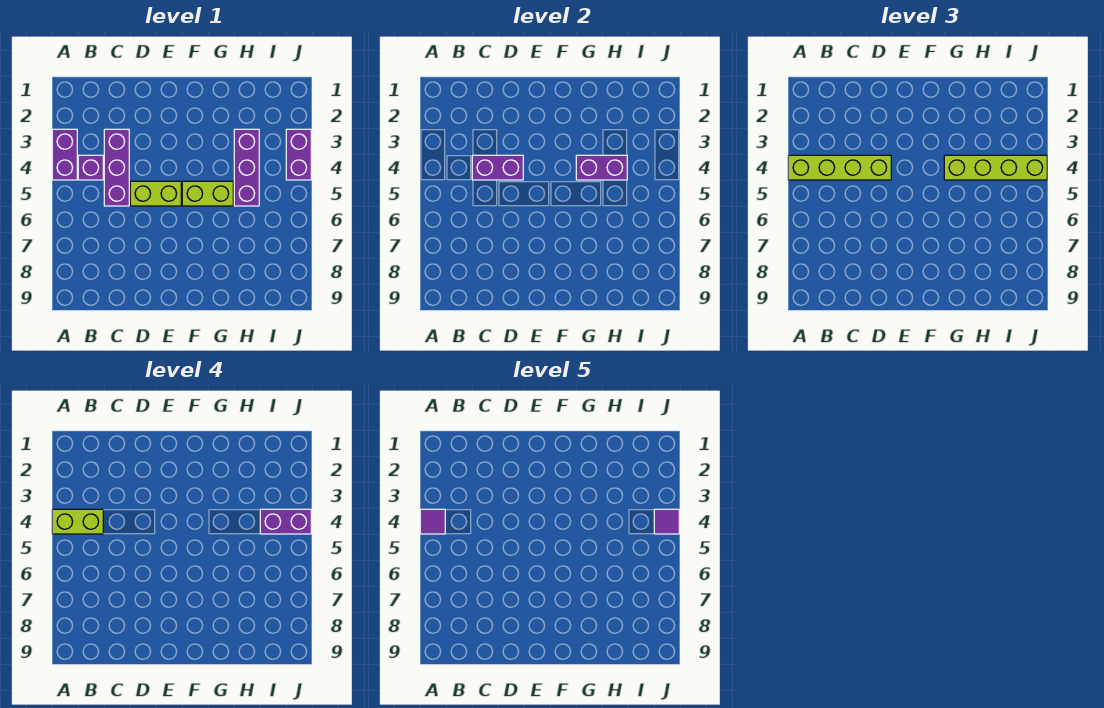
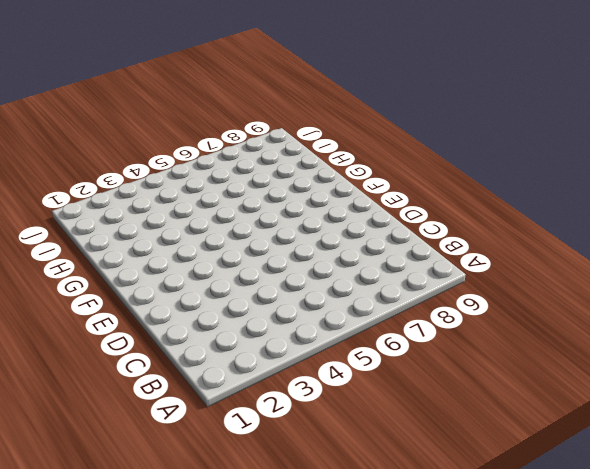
none -> purple brick A3:A4 level 1
none -> purple brick B4 level 1
none -> purple brick C3:C5 level 1

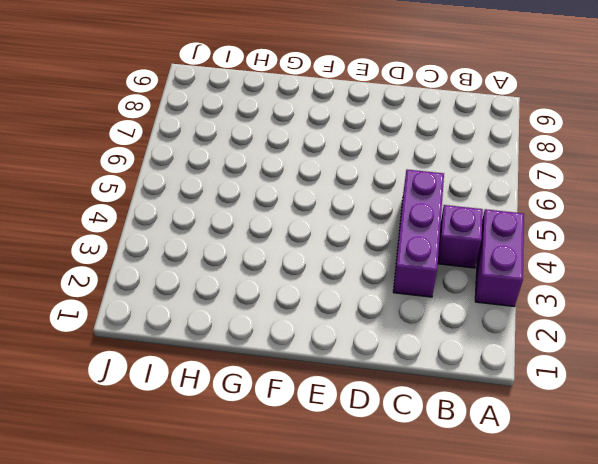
none -> lime brick D5:E5 level 1
none -> lime brick F5:G5 level 1
none -> purple brick H3:H5 level 1

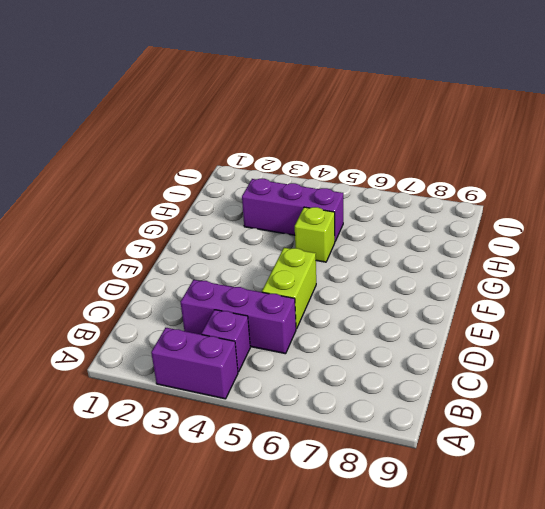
lime brick G5 level 1 -> lime brick F5:G5 level 1
none -> purple brick J3:J4 level 1
none -> purple brick C4:D4 level 2
none -> purple brick G4:H4 level 2

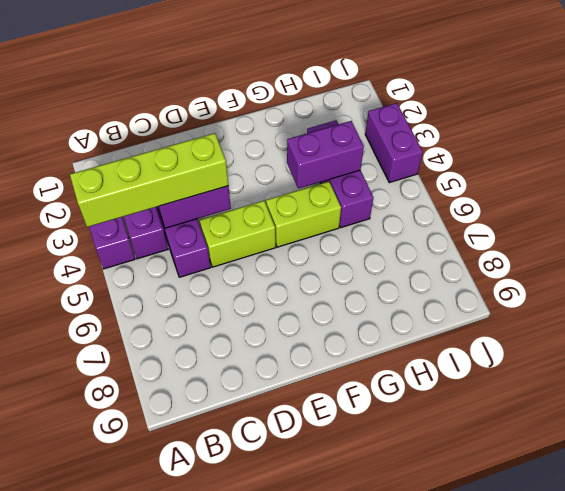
none -> lime brick G4:J4 level 3
none -> lime brick A4:B4 level 4
none -> purple brick I4:J4 level 4

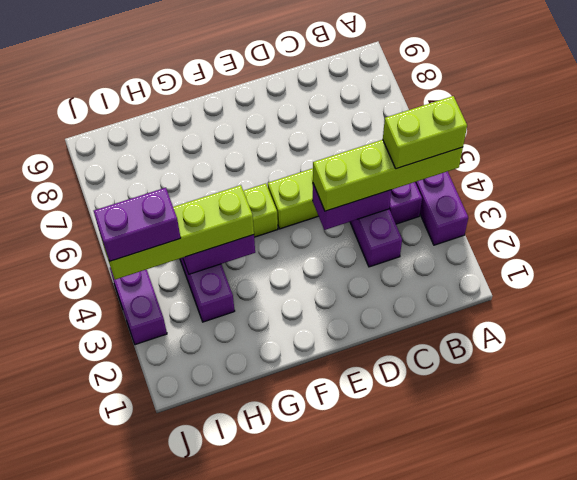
none -> purple tile A4 level 5
none -> purple tile J4 level 5

